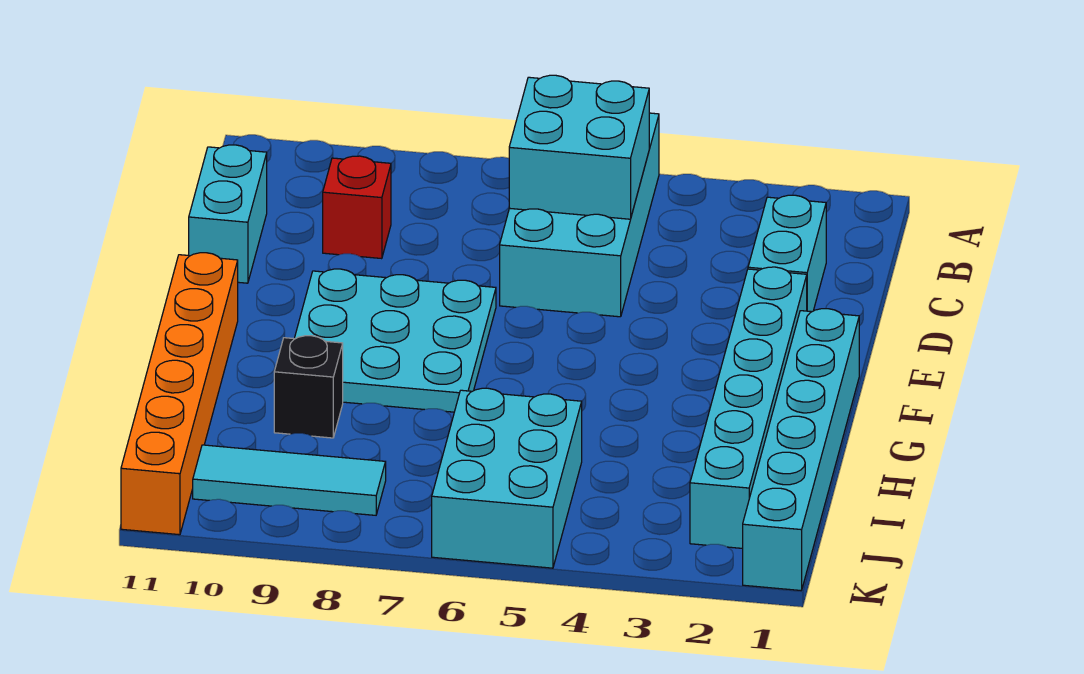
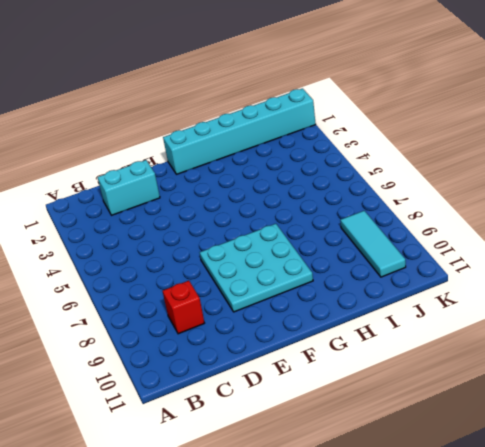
none -> cyan brick A5:D6 level 1
none -> cyan brick C11:D11 level 1
none -> cyan brick E2:J2 level 1

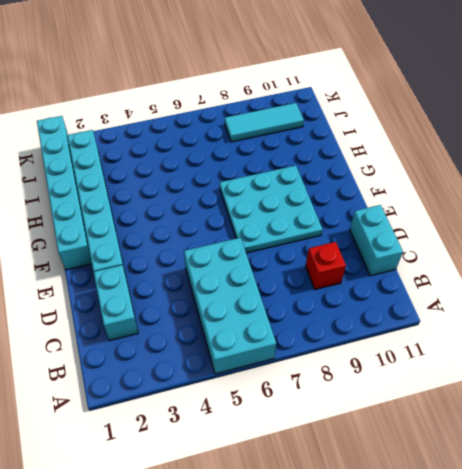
none -> orange brick F11:K11 level 1
none -> black brick H9 level 1
none -> cyan brick I5:K6 level 1

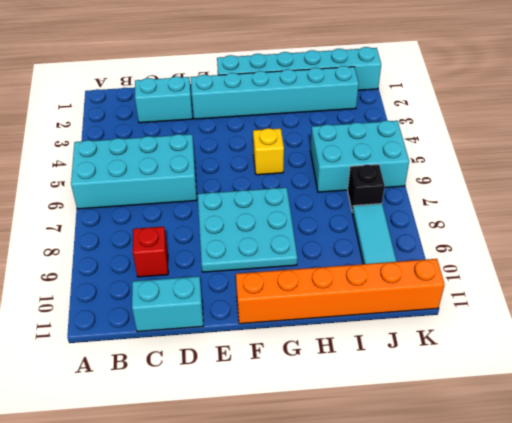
yellow brick G5 level 1 -> none
black brick J7 level 1 -> black brick H9 level 1
none -> cyan brick B5:C6 level 2

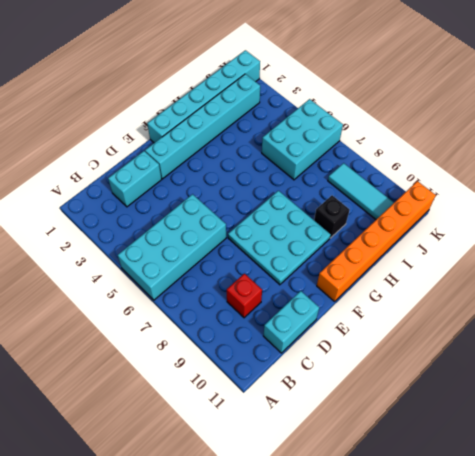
none -> cyan brick B5:C6 level 2

